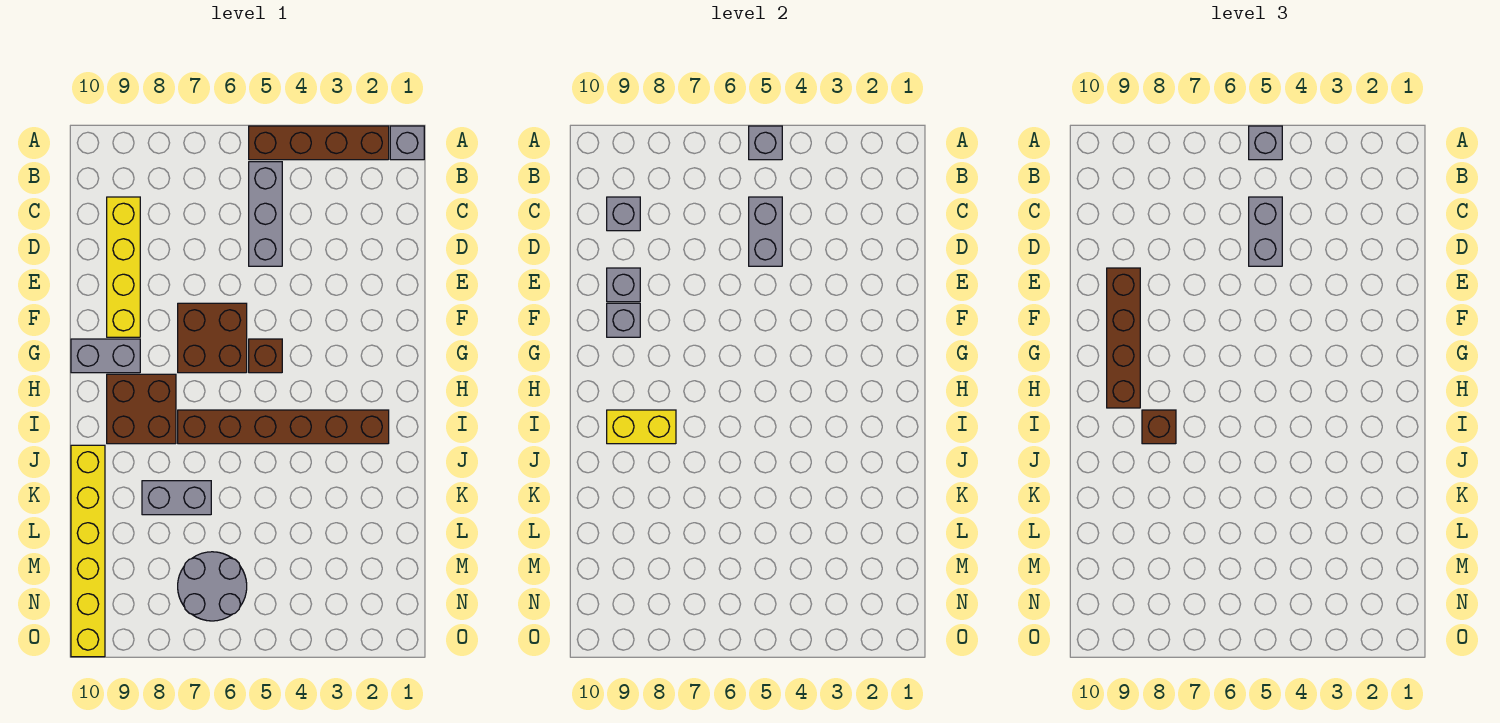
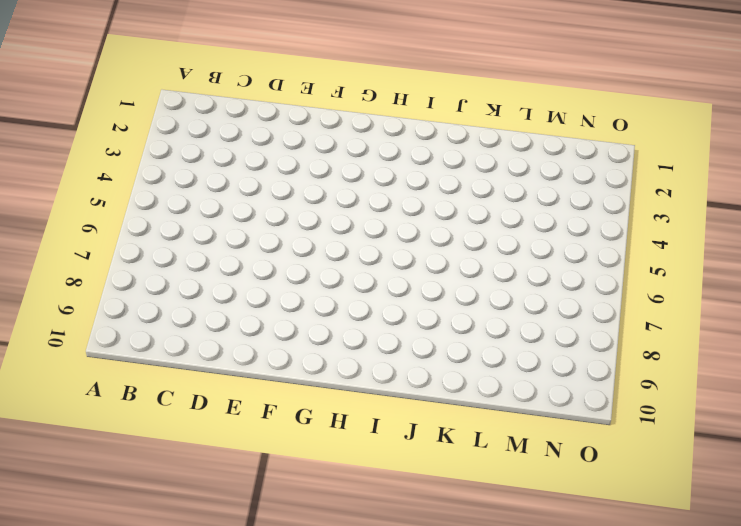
none -> grey brick A1 level 1
none -> brown brick A2:A5 level 1
none -> grey brick B5:D5 level 1

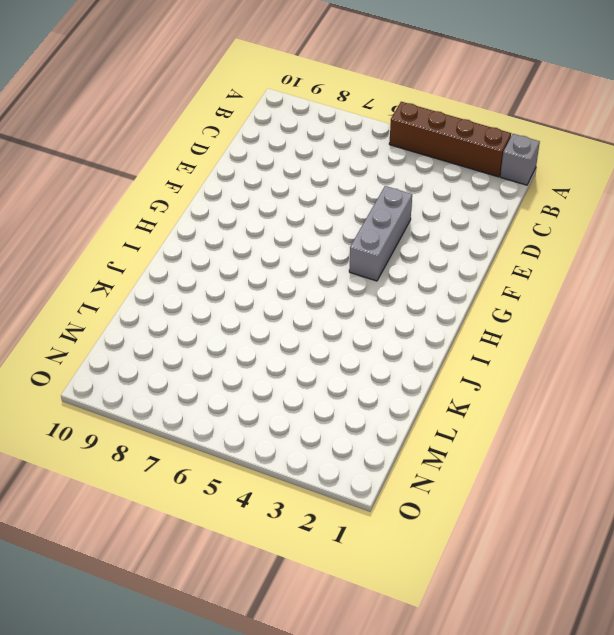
grey brick E4:G4 level 1 -> grey brick B5:D5 level 1
none -> yellow brick C9:F9 level 1
none -> brown brick F6:G7 level 1
none -> brown brick G5 level 1

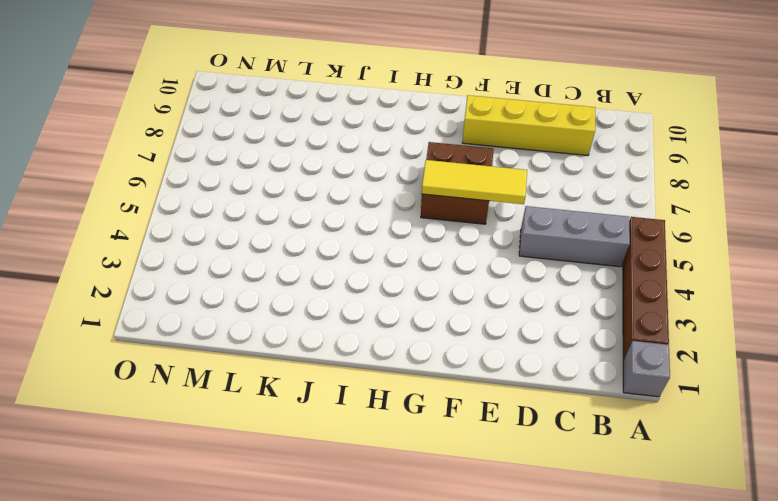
yellow tile E6:G6 level 2 -> none
none -> brown brick G5 level 1
none -> grey brick G9:G10 level 1
none -> brown brick H8:I9 level 1

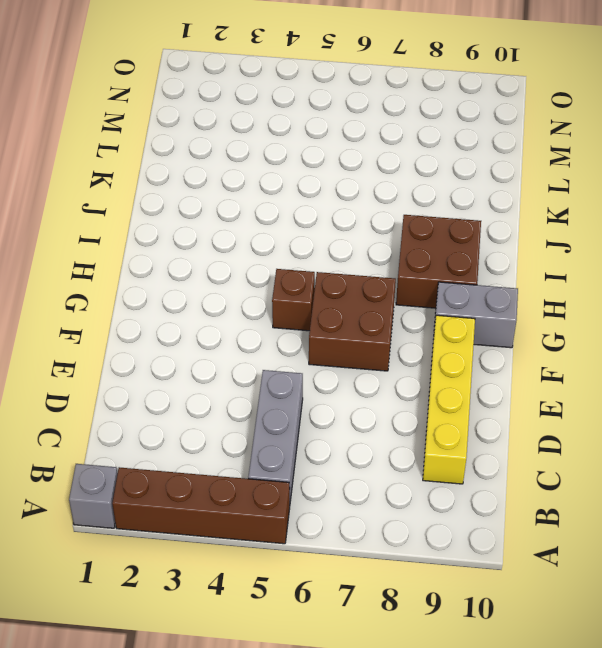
none -> brown brick I2:I7 level 1
none -> yellow brick J10:O10 level 1
none -> grey brick K7:K8 level 1

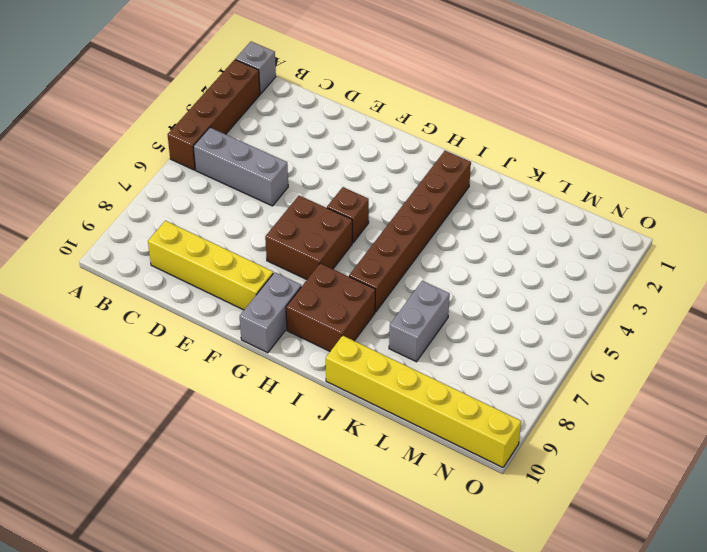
none -> grey round brick M6:N7 level 1
none -> grey brick A5 level 2
none -> grey brick C5:D5 level 2

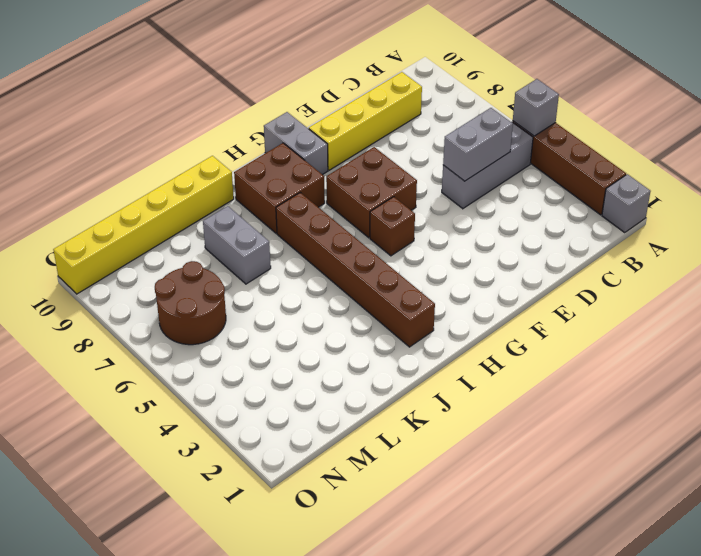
brown round brick M6:N7 level 1 -> grey round brick M6:N7 level 1
none -> grey brick C9 level 2
none -> grey brick E9 level 2
none -> grey brick F9 level 2

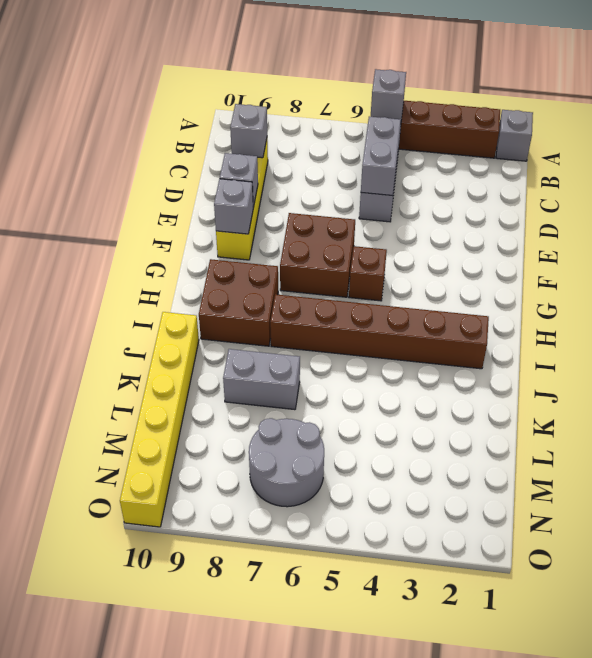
none -> grey brick G9:G10 level 1
none -> yellow brick I8:I9 level 2
none -> grey brick A5 level 3

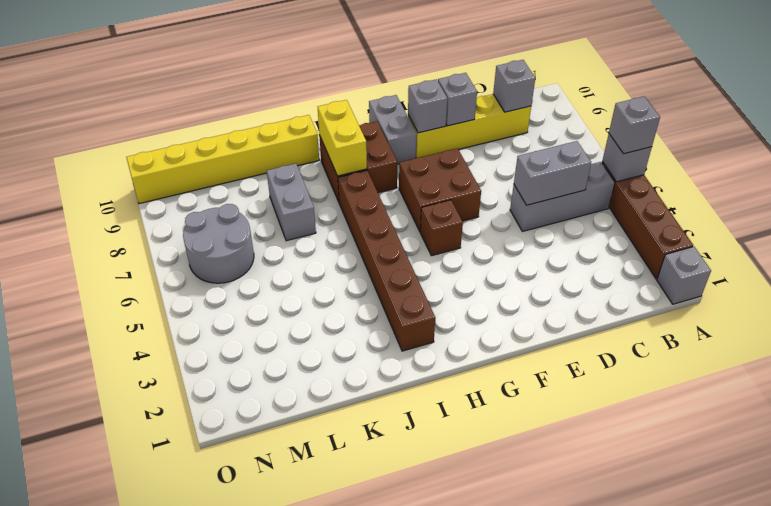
none -> grey brick C5:D5 level 3
none -> brown brick E9:H9 level 3
none -> brown brick I8 level 3

